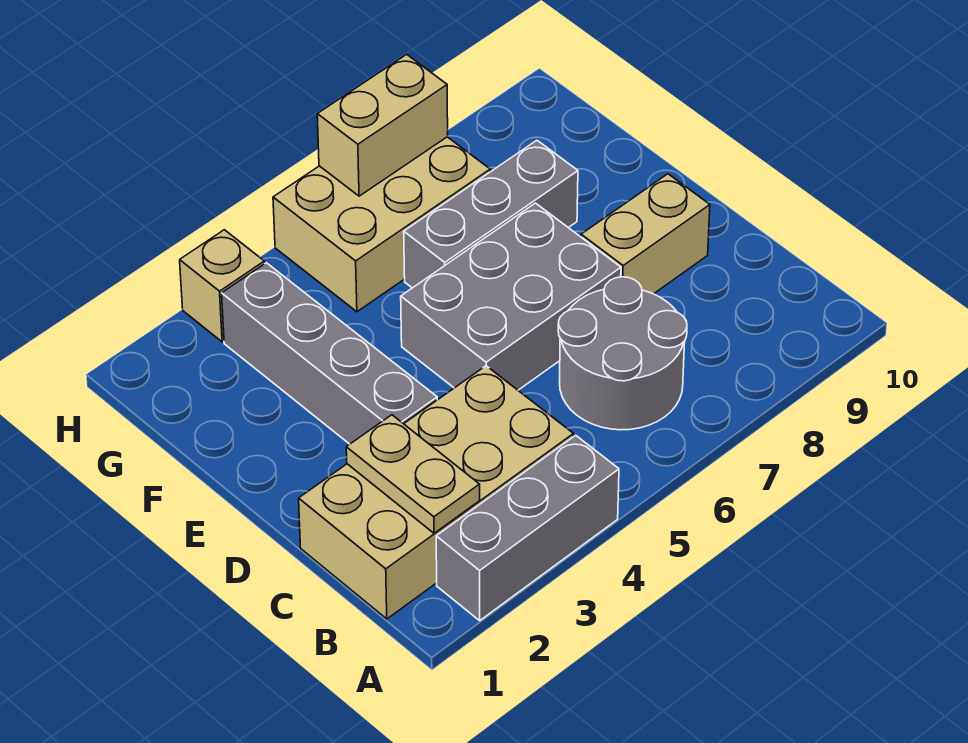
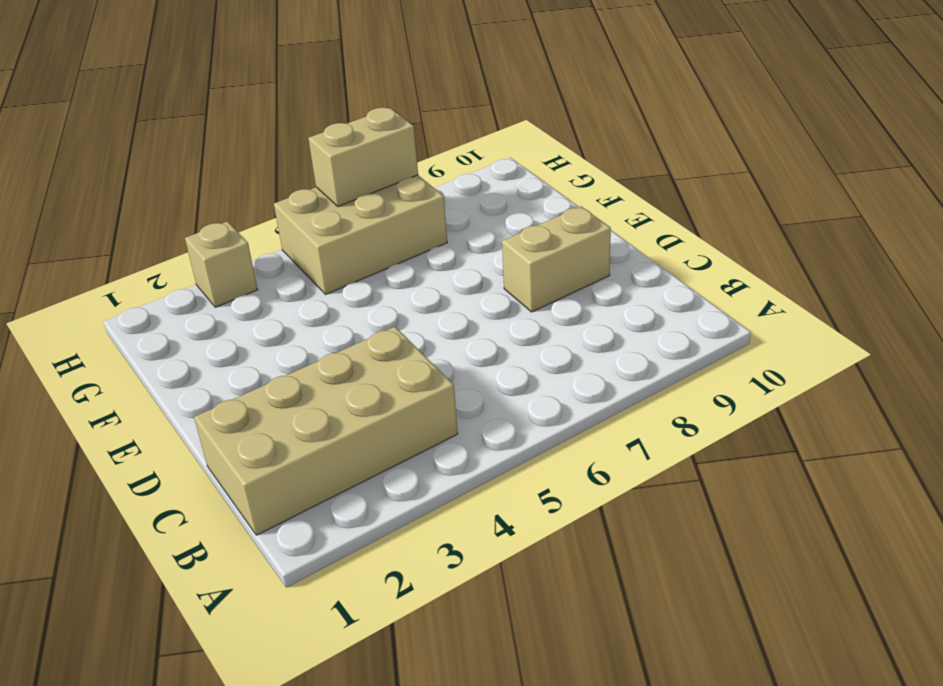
none -> grey brick A2:A4 level 1
none -> grey round brick B6:C7 level 1

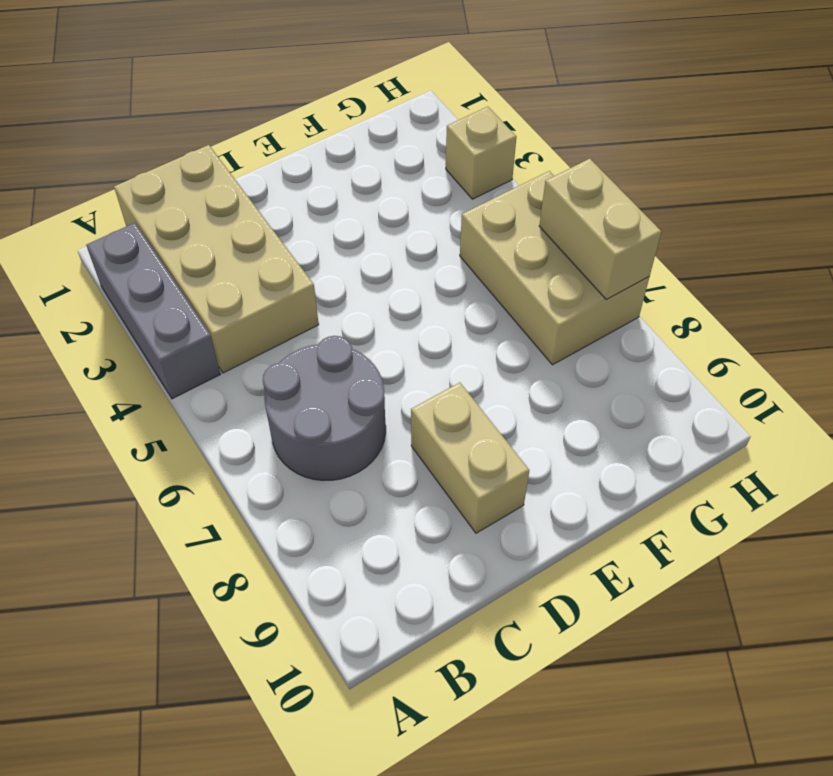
none -> grey brick D3:G3 level 1
none -> grey brick D5:E7 level 1

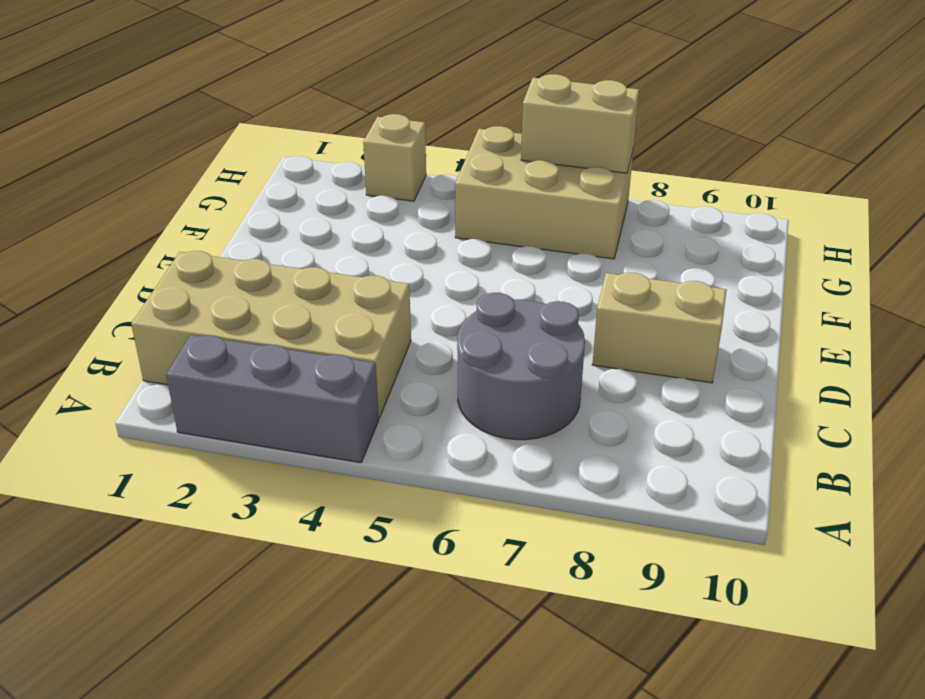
none -> grey brick D3:G3 level 1
none -> grey brick D5:E7 level 1

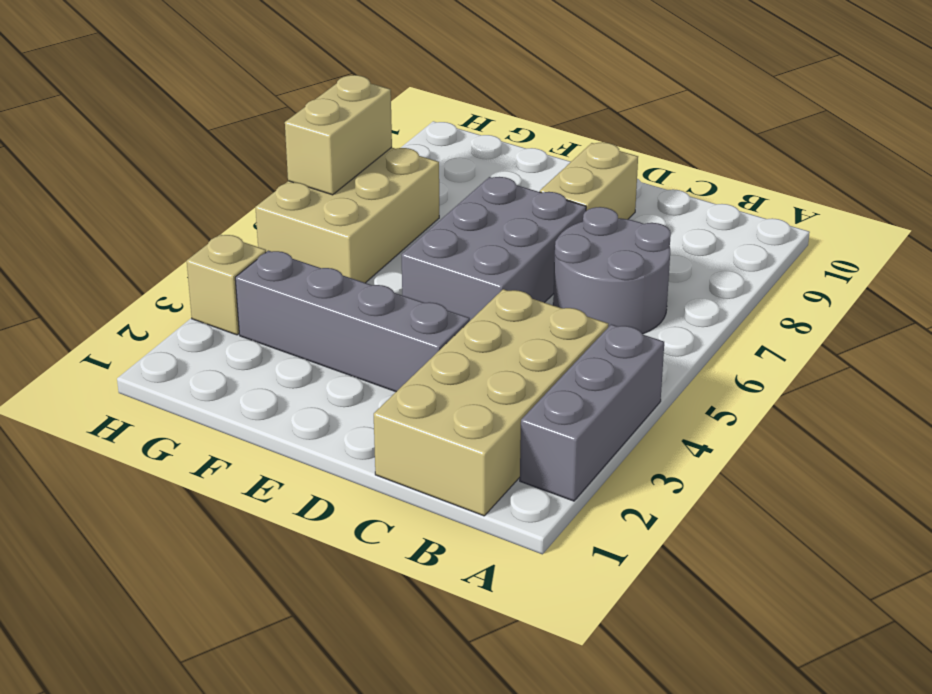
none -> grey brick F6:F8 level 1
none -> tan plate B2:C2 level 2

